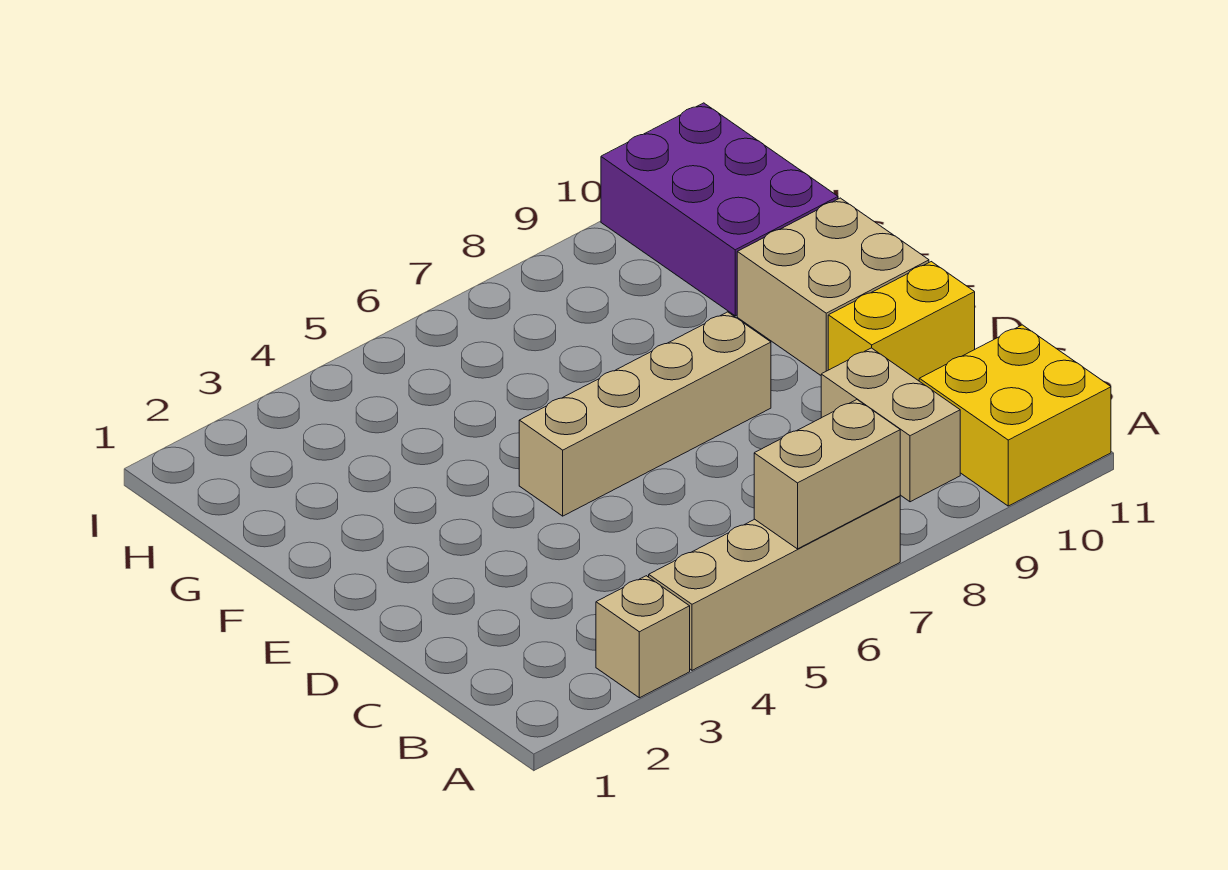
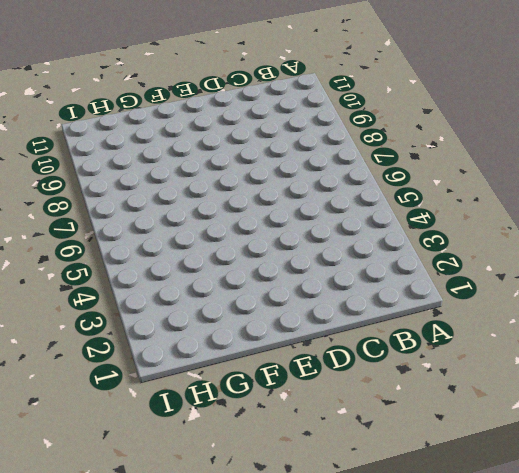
none -> tan brick A3 level 1
none -> tan brick A4:A7 level 1

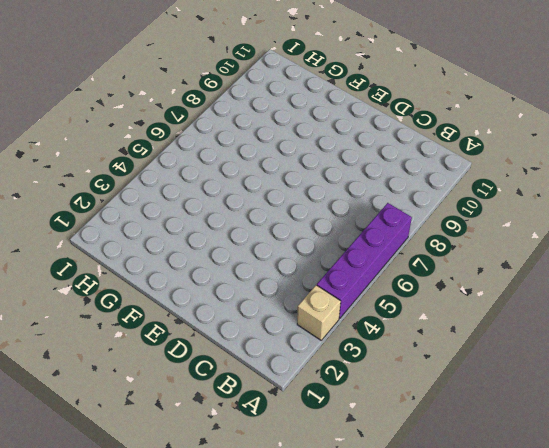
purple brick A4:A7 level 1 -> tan brick A4:A7 level 1
none -> yellow brick A10:B11 level 1
none -> tan brick B9:C9 level 1

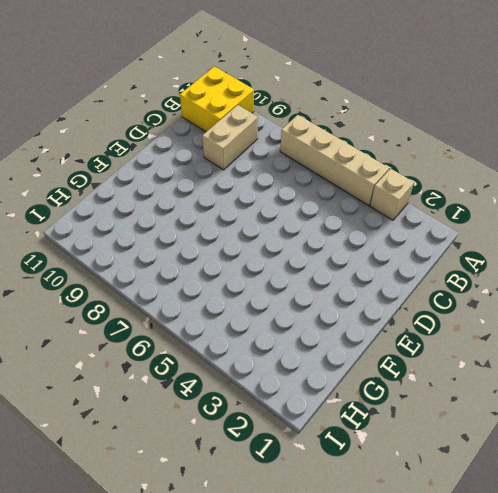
none -> yellow brick D10:D11 level 1
none -> tan brick E5:E8 level 1

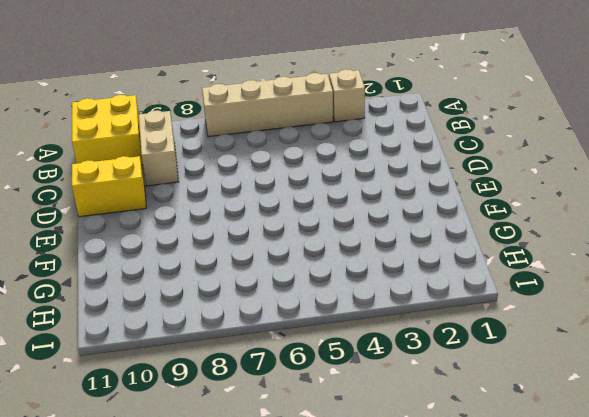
none -> tan brick E5:E8 level 1
none -> tan brick E10:F11 level 1

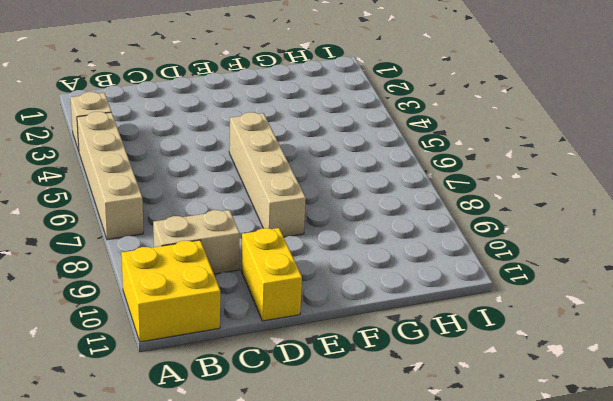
none -> tan brick E10:F11 level 1
none -> purple brick G10:I11 level 1

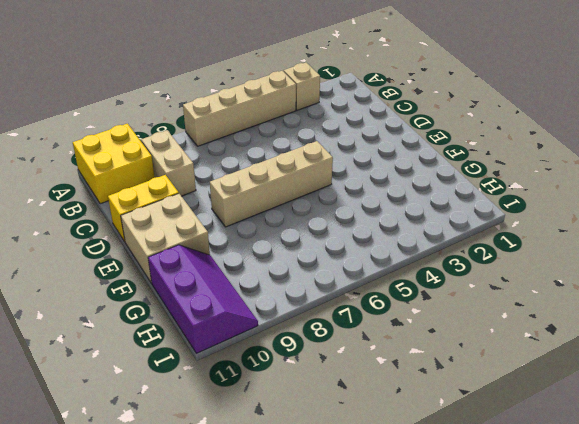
purple slope G10:I11 level 1 top 11 -> purple brick G10:I11 level 1
none -> tan brick A6:A7 level 2

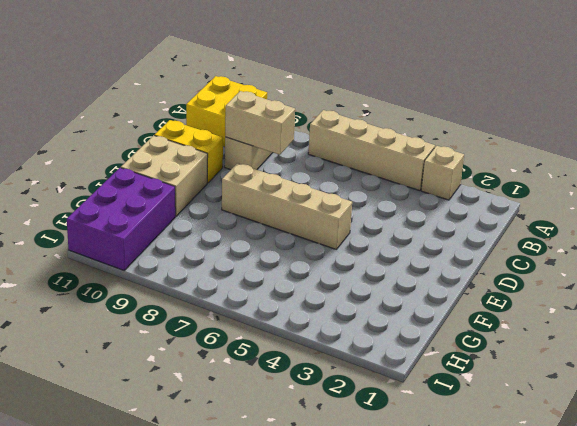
tan brick C8:C9 level 2 -> tan brick A6:A7 level 2

